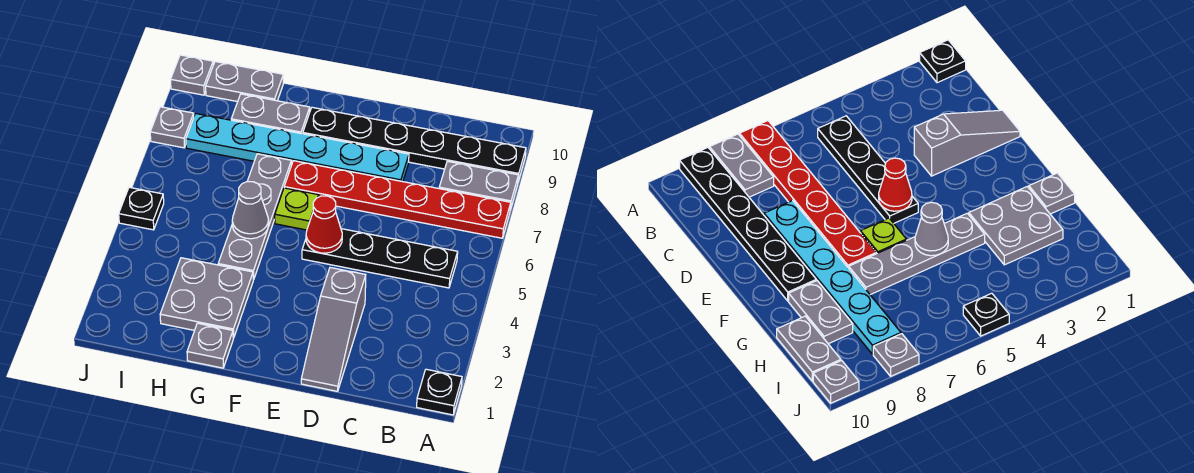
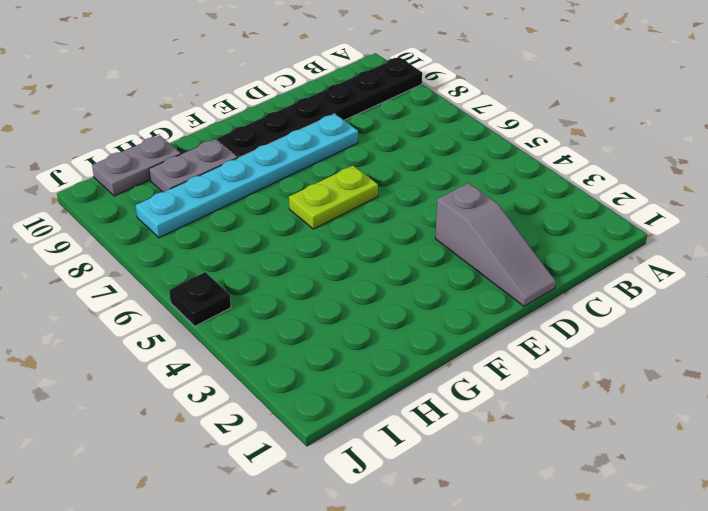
lime plate E6:F6 level 1 -> lime plate F6 level 1
none -> black plate A1 level 1
none -> red plate A7:F7 level 1
none -> grey plate A8:B8 level 1

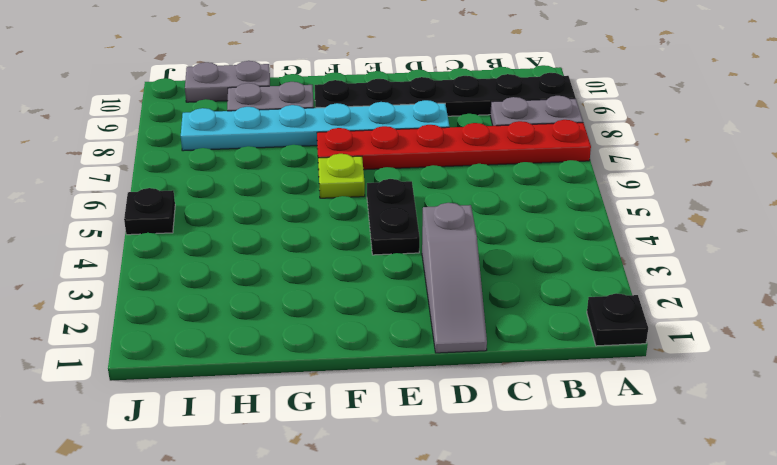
black plate E4:E5 level 1 -> black plate B5:E5 level 1
none -> grey plate G1 level 1
none -> grey plate G2:H3 level 1
none -> grey plate G4:G7 level 1

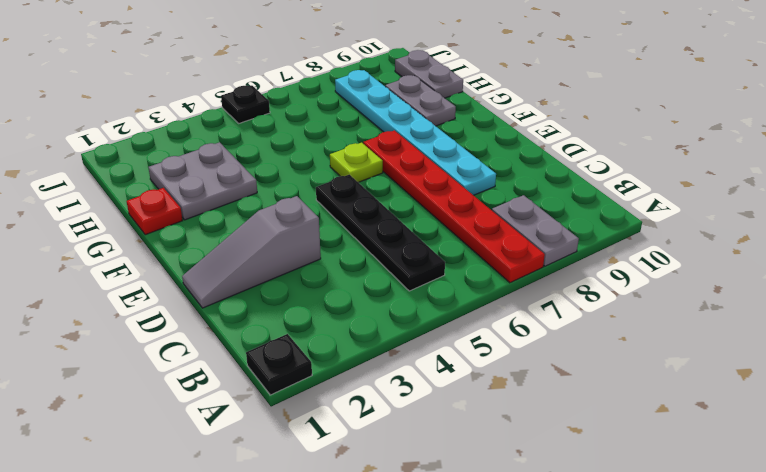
red plate G1 level 1 -> grey plate G1 level 1
none -> black plate A9:F9 level 1
none -> grey plate G4:G7 level 1
none -> grey plate J8 level 1

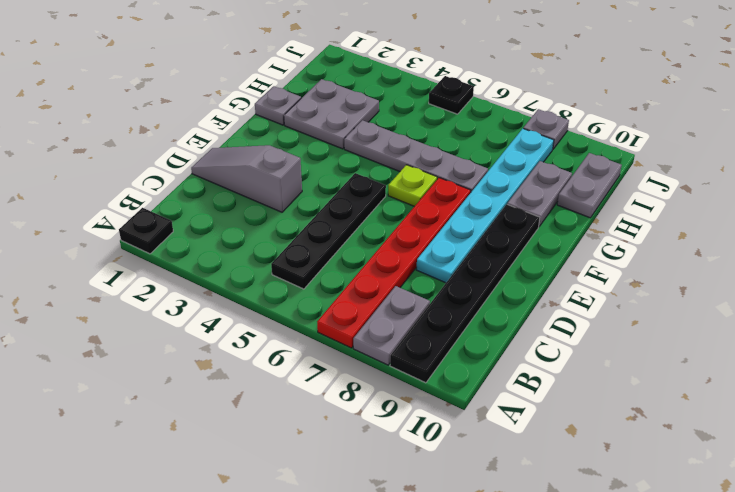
none -> grey plate J10 level 1
none -> red cone E5 level 2
none -> grey cone G5 level 2

